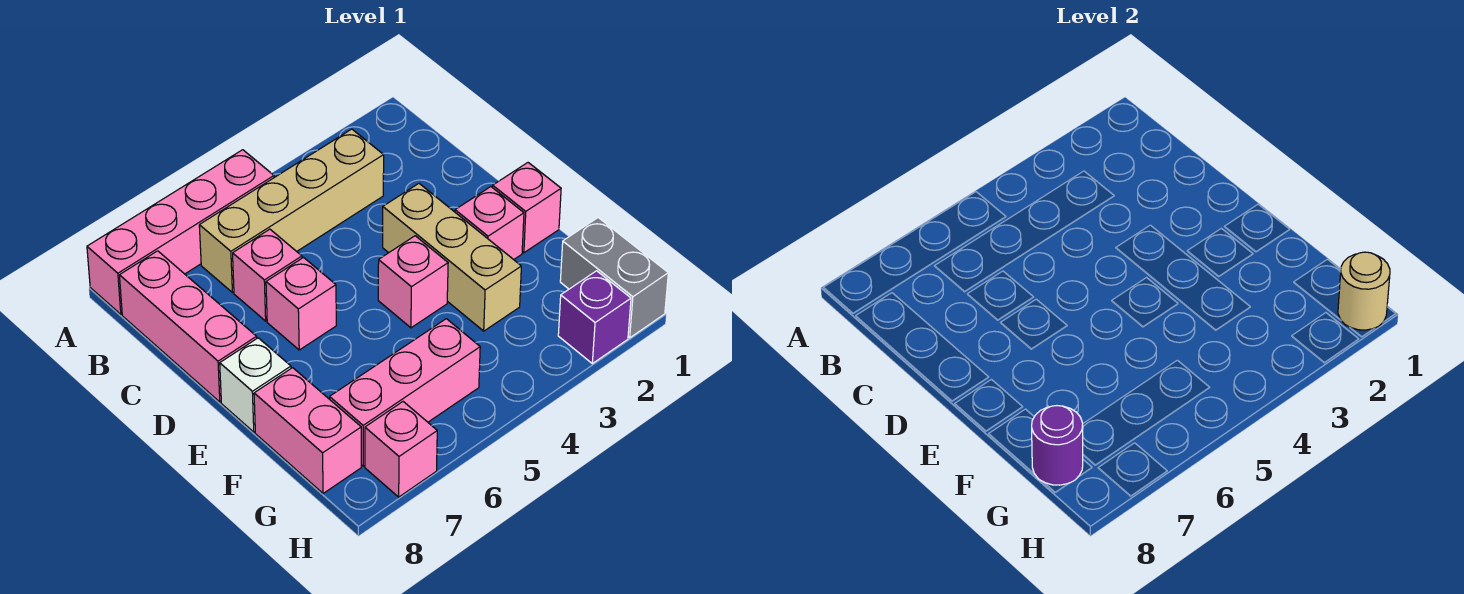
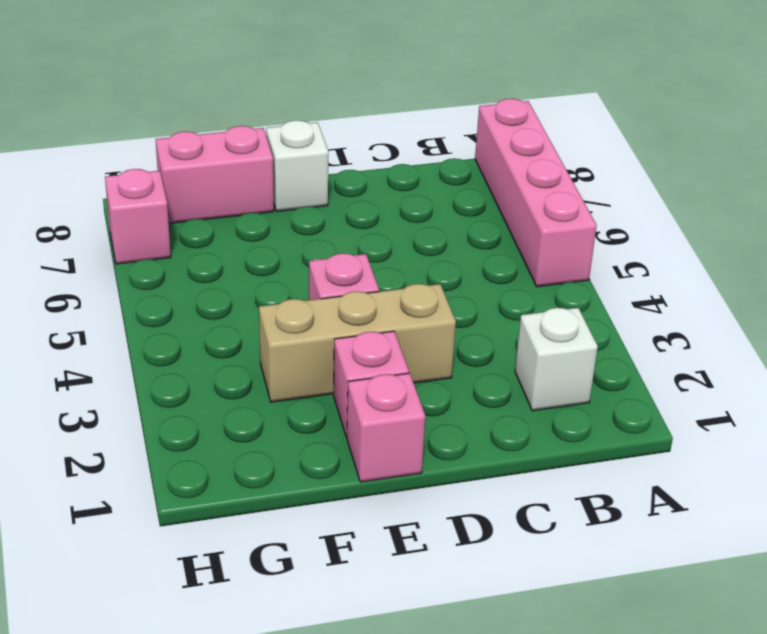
white brick B2 level 1 -> none
none -> tan brick B3:B6 level 1
none -> pink brick B8:D8 level 1
none -> pink brick C6 level 1

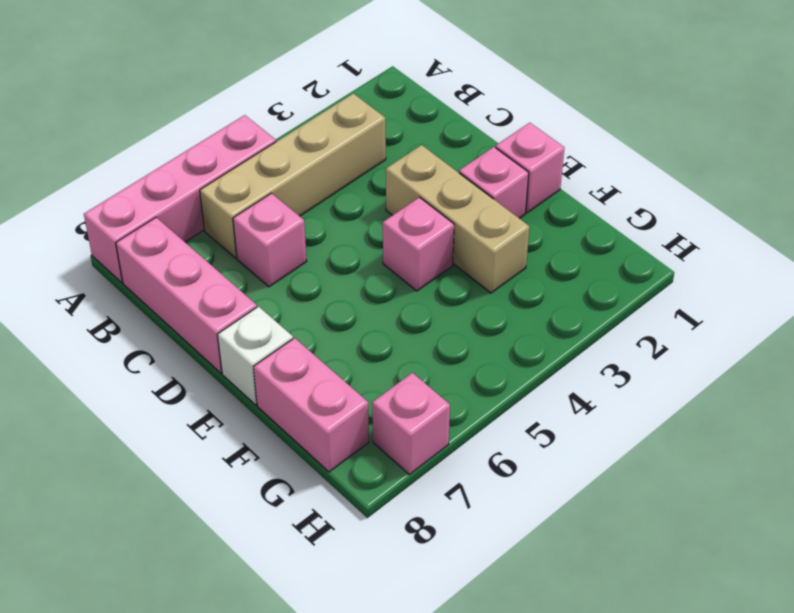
none -> pink brick D6 level 1
none -> grey brick G1:H1 level 1
none -> pink brick G5:G7 level 1

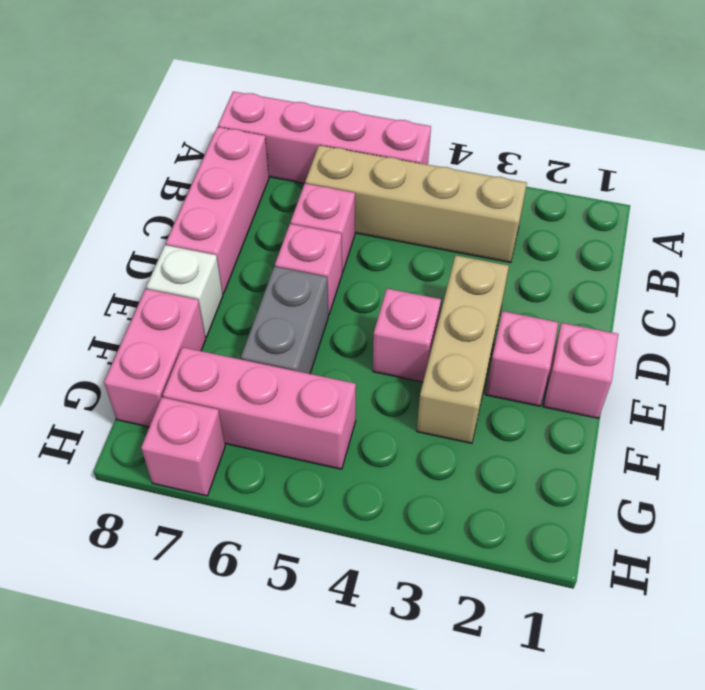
grey brick E6:F6 level 1 -> grey brick G1:H1 level 1
none -> purple brick H2 level 1
none -> purple round brick G8 level 2
none -> tan round brick H1 level 2

